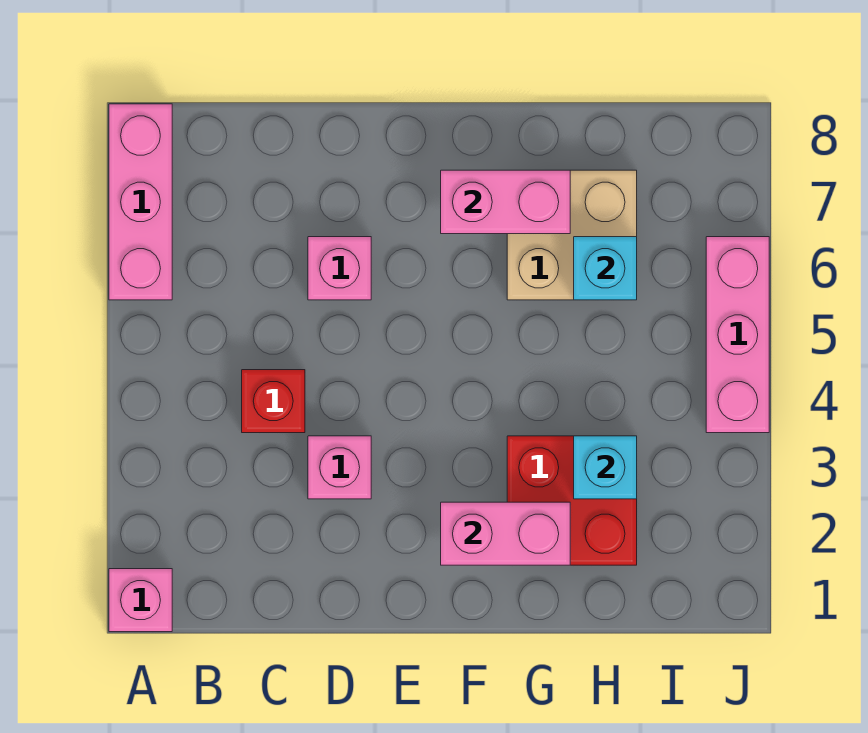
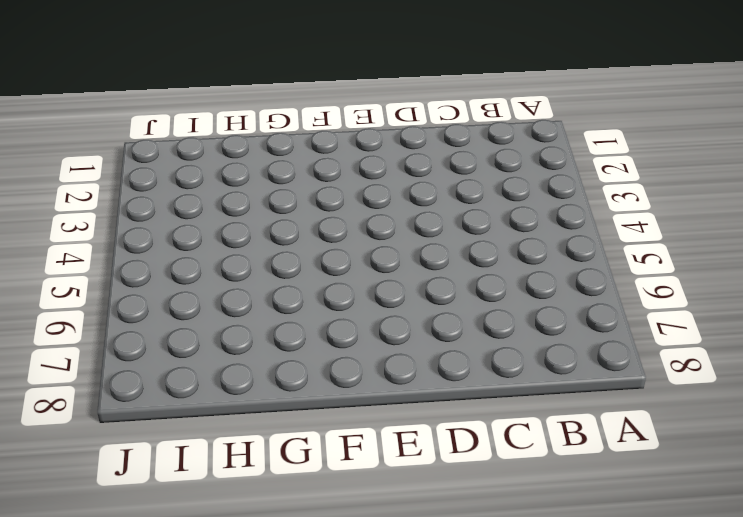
none -> pink brick A1 level 1
none -> pink brick A6:A8 level 1
none -> red brick C4 level 1

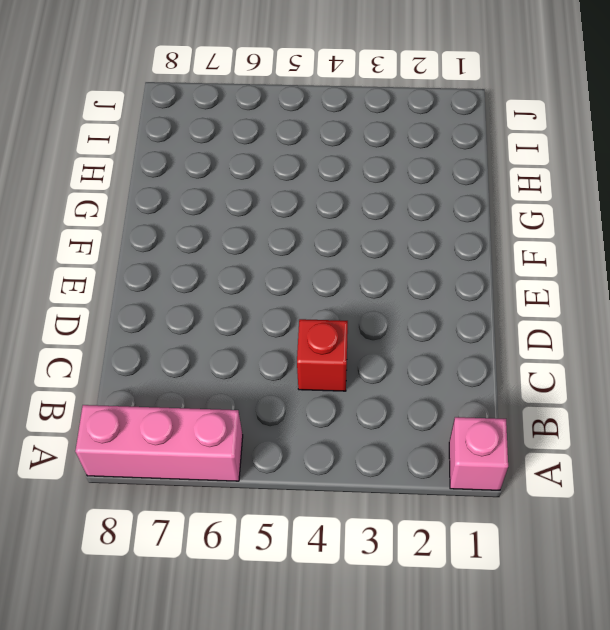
none -> pink brick D3 level 1
none -> pink brick D6 level 1
none -> red brick G2:H3 level 1

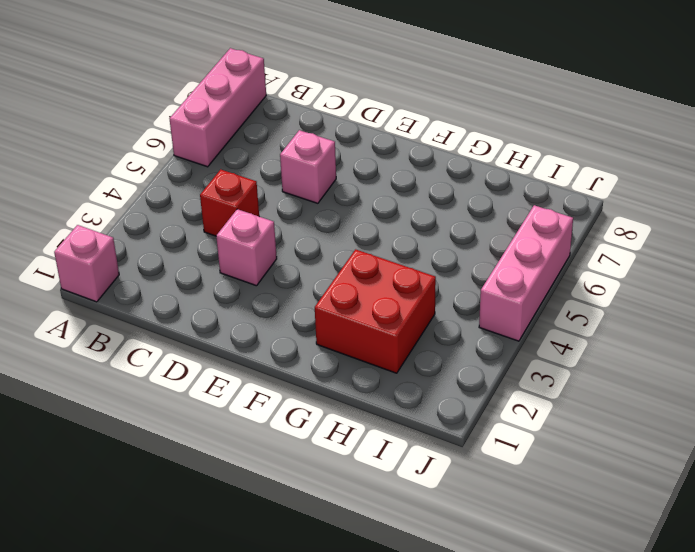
none -> tan brick G6:H7 level 1
none -> pink brick F2:G2 level 2
none -> pink brick F7:G7 level 2

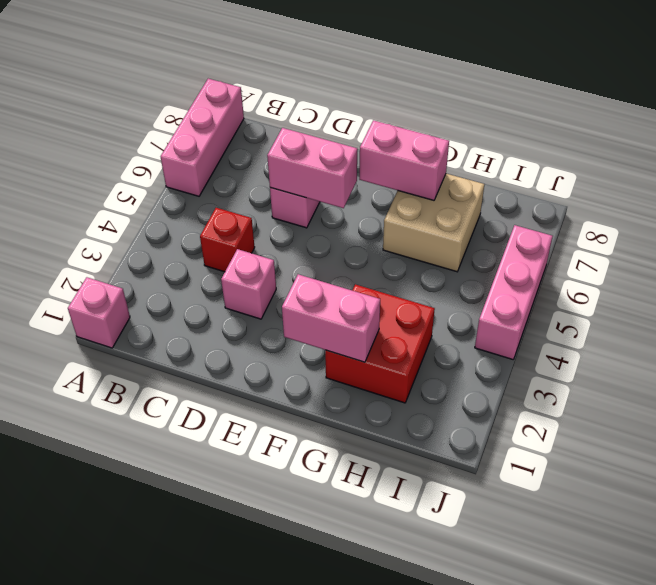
pink brick D6:E6 level 2 -> none
none -> cyan brick H3 level 2
none -> cyan brick H6 level 2

